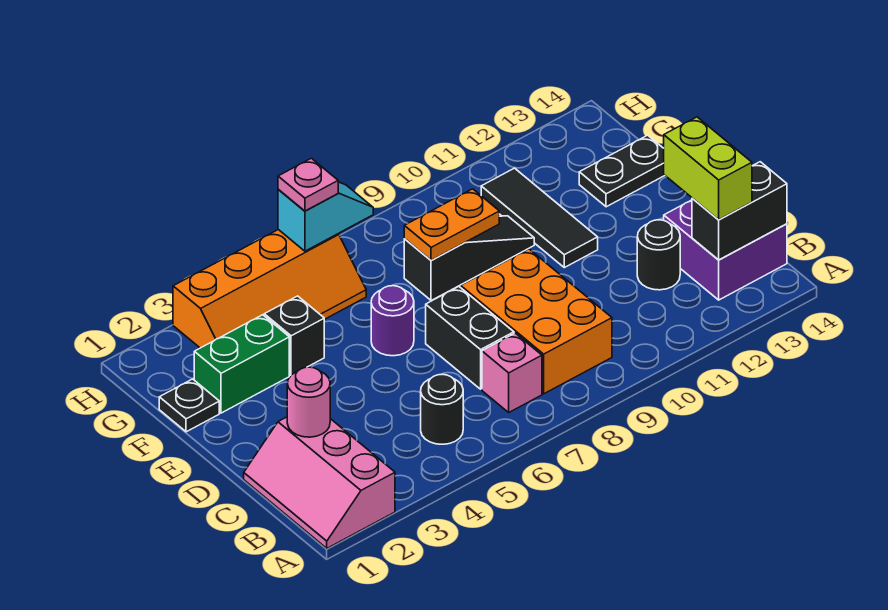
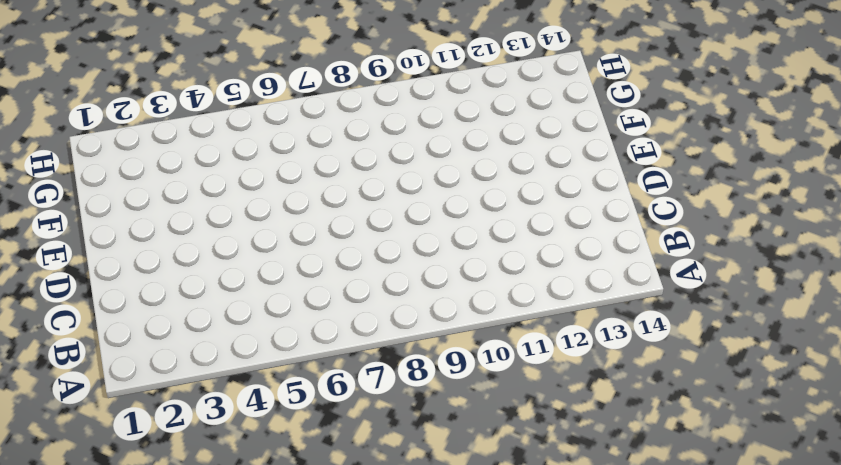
none -> pink slope A1:C2 level 1 top 2
none -> black round brick B5 level 1
none -> pink brick B7 level 1

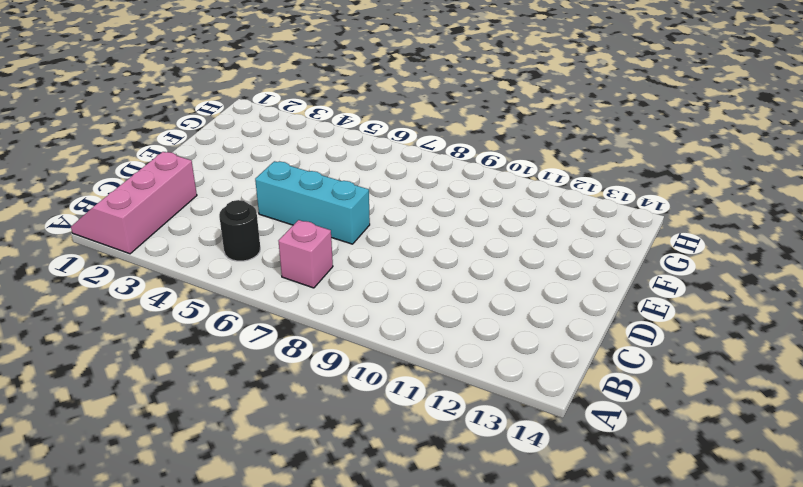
cyan brick D5:D7 level 1 -> black brick C7:D7 level 1
none -> orange brick B8:D9 level 1
none -> purple brick B13:C14 level 1
none -> black round brick C12 level 1

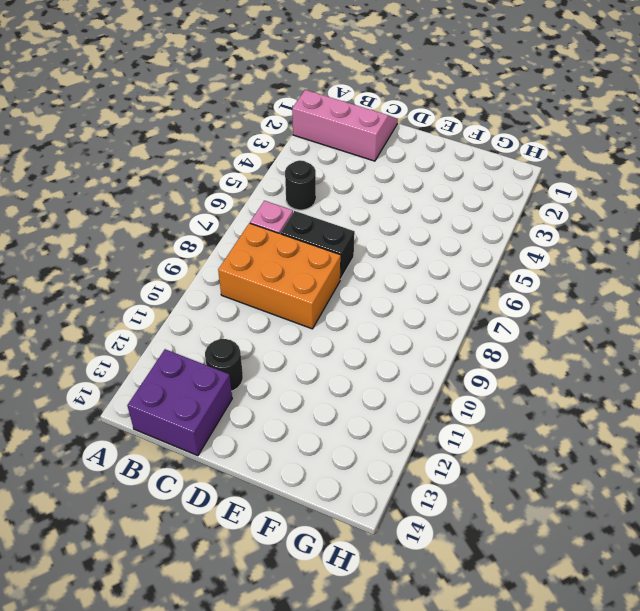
none -> purple round brick E6 level 1
none -> black tile E11:G11 level 1
none -> black plate F1 level 1

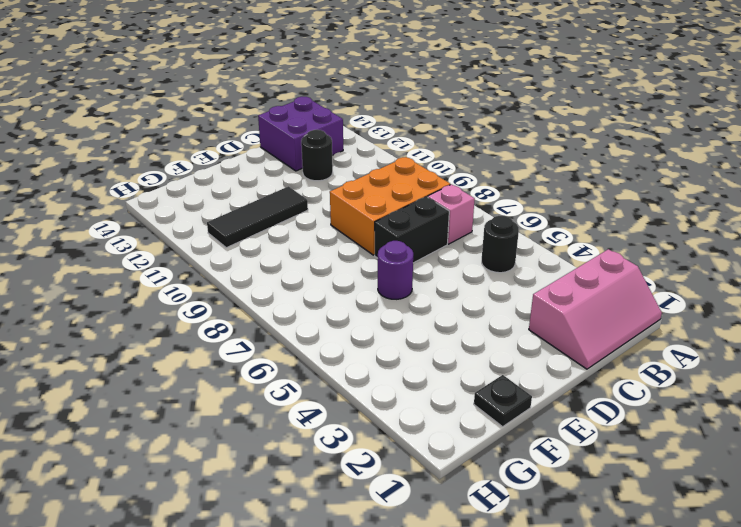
none -> green brick F2:F3 level 1
none -> black brick F4 level 1
none -> black slope F8:F10 level 1 top 8

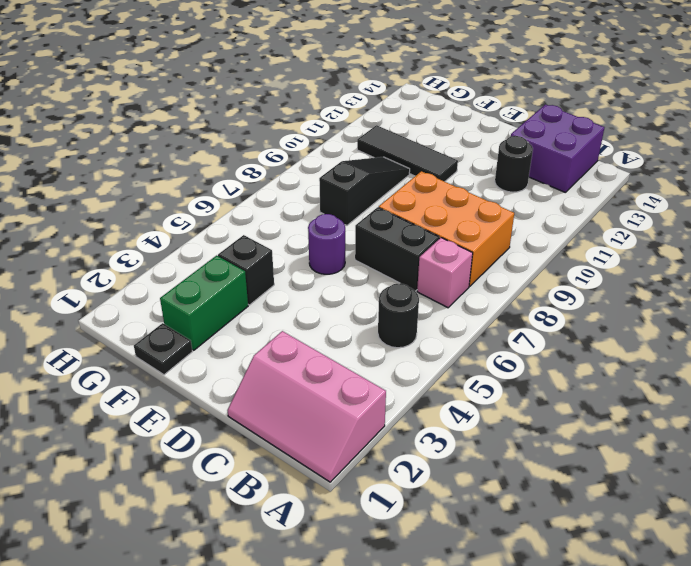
none -> black plate F13:F14 level 1
none -> orange slope G3:H6 level 1 top H
none -> black brick B13:B14 level 2

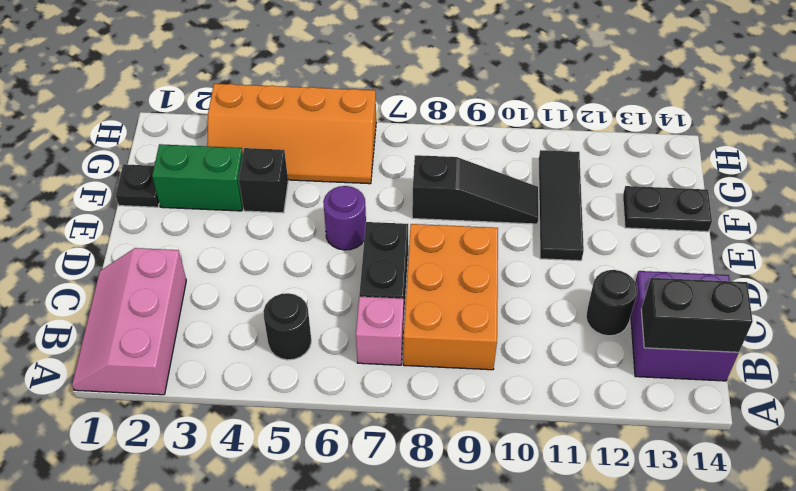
none -> pink round brick C2 level 2
none -> orange plate F8:F9 level 2
none -> cyan slope H6:H7 level 2 top 6

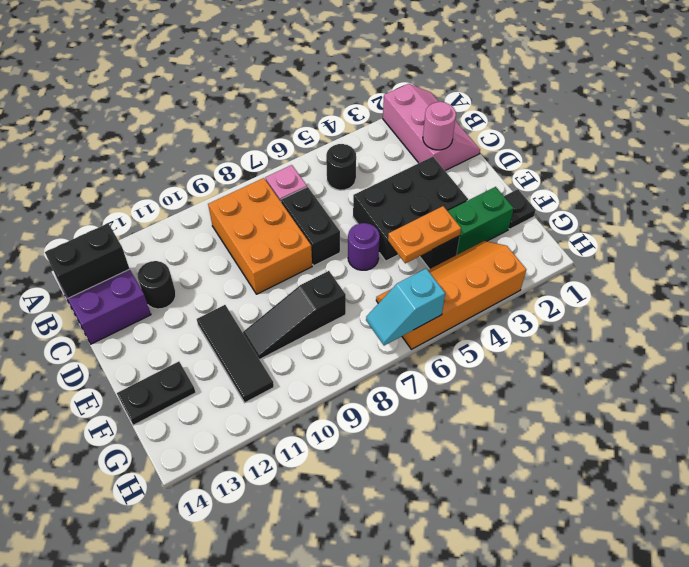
black brick D3:E5 level 1 -> none
orange plate F4:F5 level 2 -> orange plate F8:F9 level 2
none -> lime brick B13:C13 level 3
none -> pink plate H6 level 3

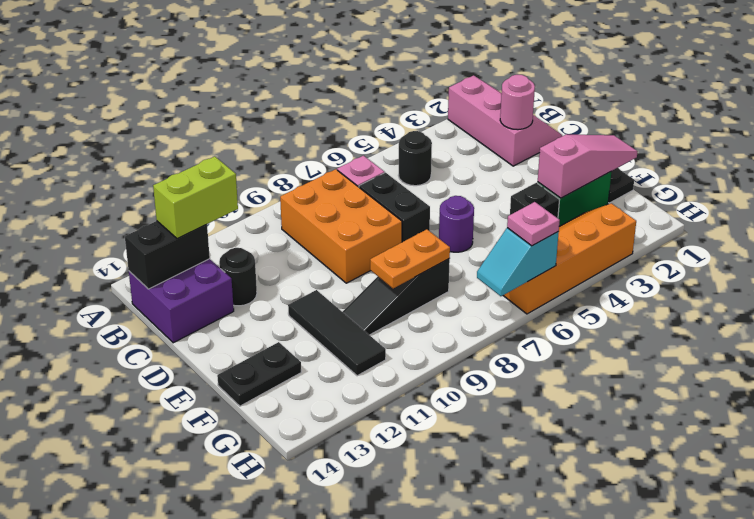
lime brick B12:B13 level 3 -> lime brick B13:C13 level 3
pink slope F1:F3 level 2 top 3 -> none

